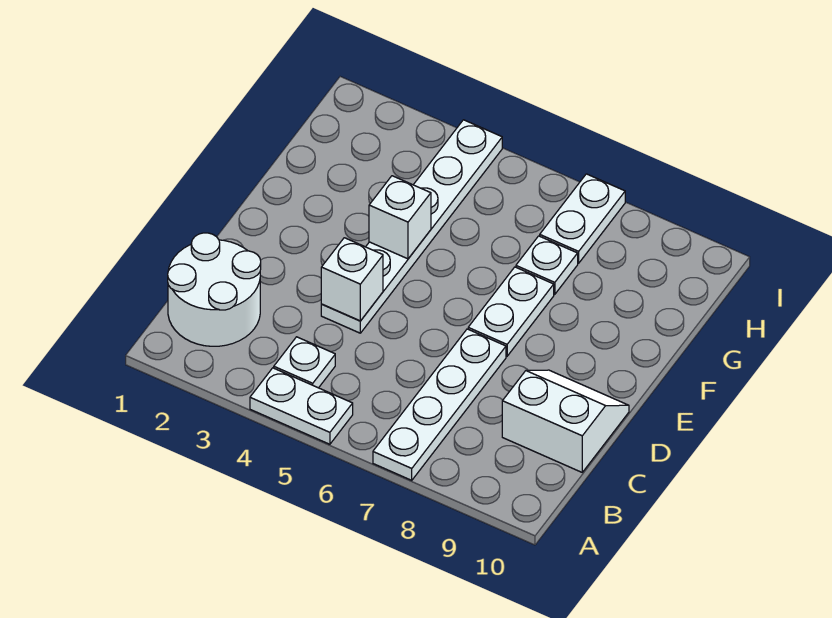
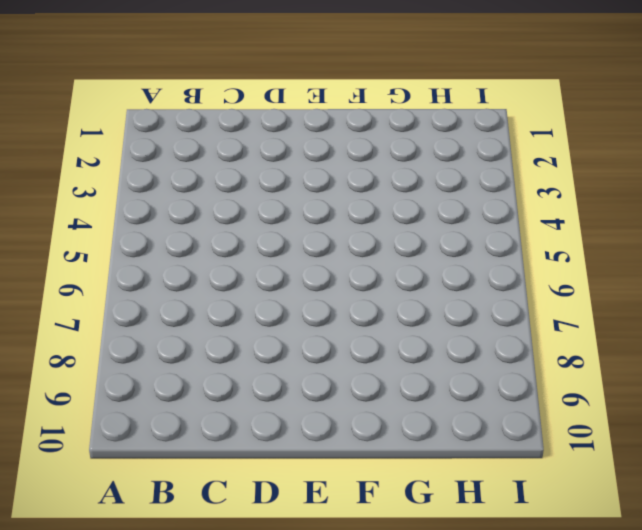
none -> white plate A4:A5 level 1
none -> white plate A7:D7 level 1

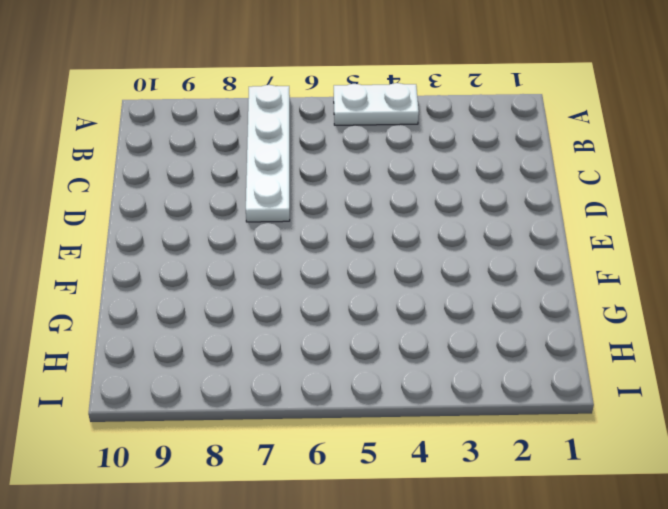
none -> white round brick B1:C2 level 1
none -> white plate B4 level 1

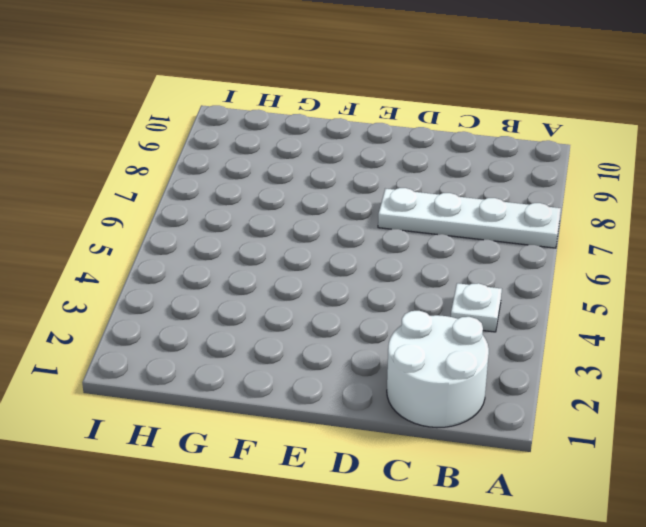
none -> white plate A4:A5 level 1
none -> white slope C9:D10 level 1 top C

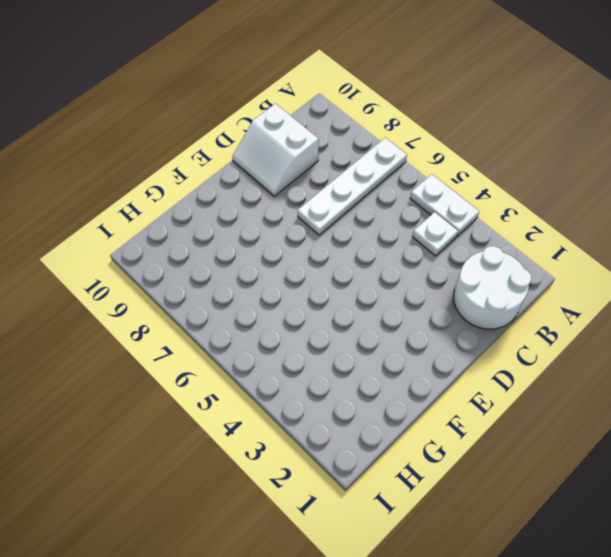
none -> white plate D4:I4 level 1
none -> white plate E7:F7 level 1

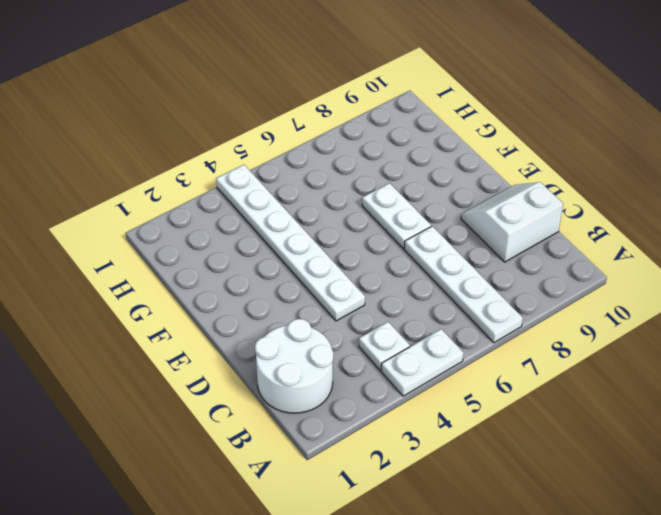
none -> white plate G7 level 1
none -> white plate H7:I7 level 1

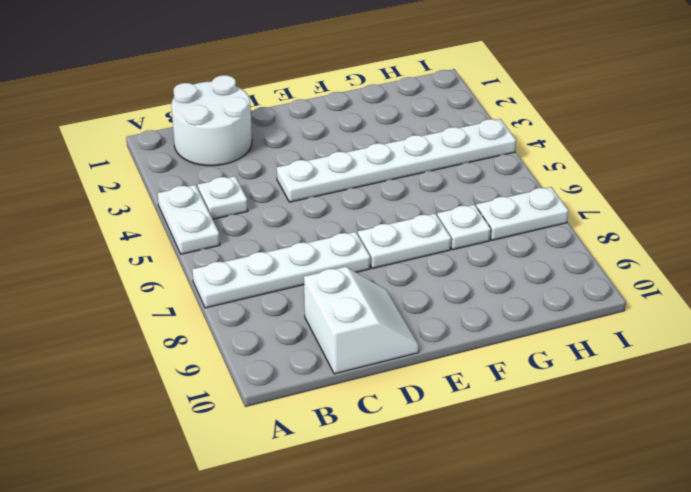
none -> white brick D4 level 2
none -> white brick F4 level 2

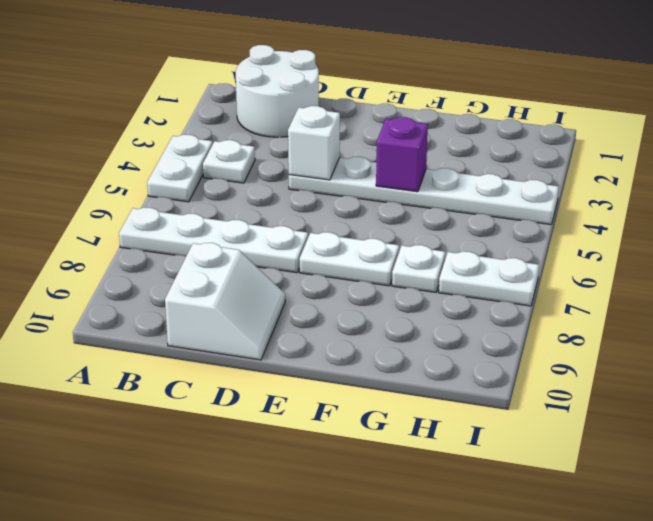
purple brick F4 level 2 -> white brick F4 level 2

